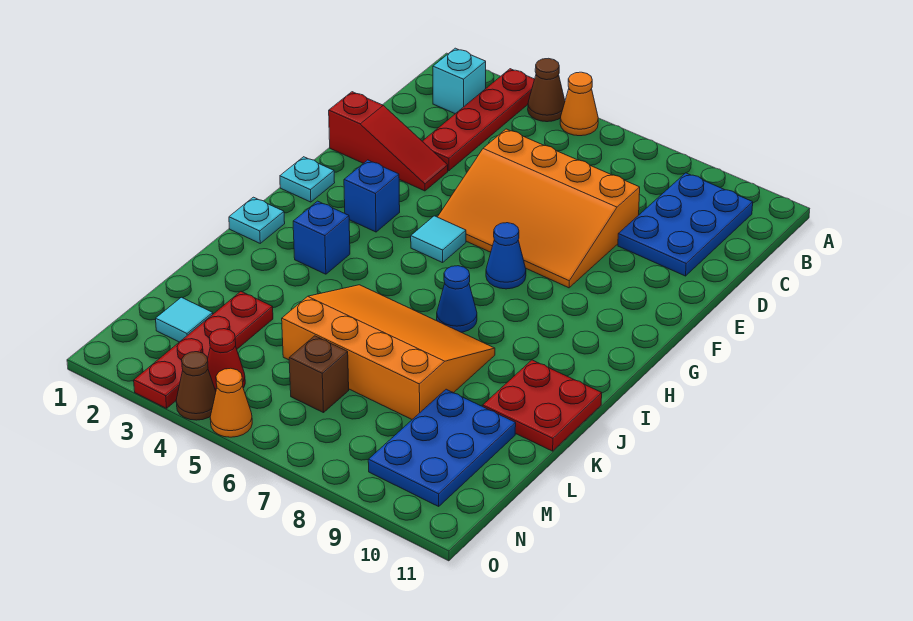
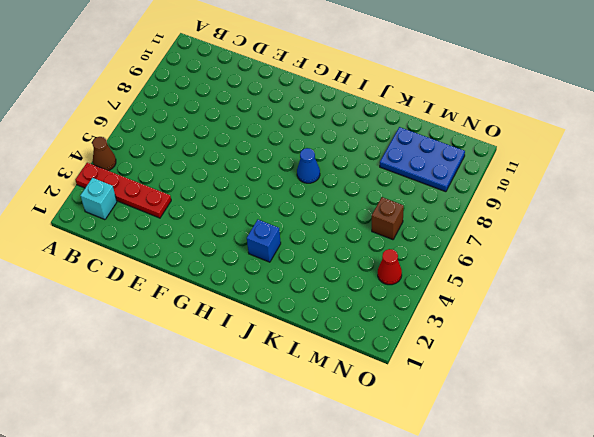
none -> orange cone A5 level 1
none -> blue plate B9:D10 level 1
none -> orange slope D5:F8 level 1 top D

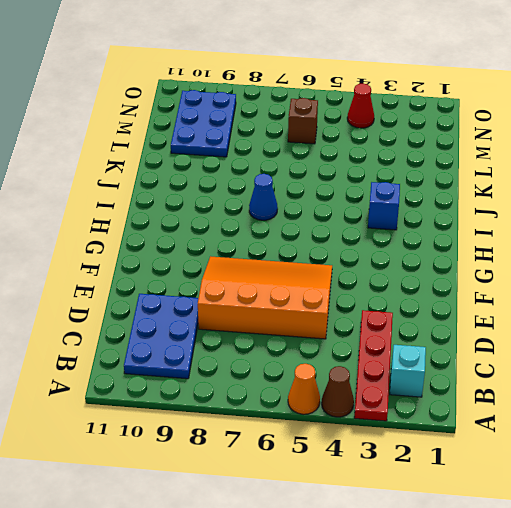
none -> red slope E1:E3 level 1 top 1
none -> cyan plate G1 level 1
none -> blue brick G3 level 1

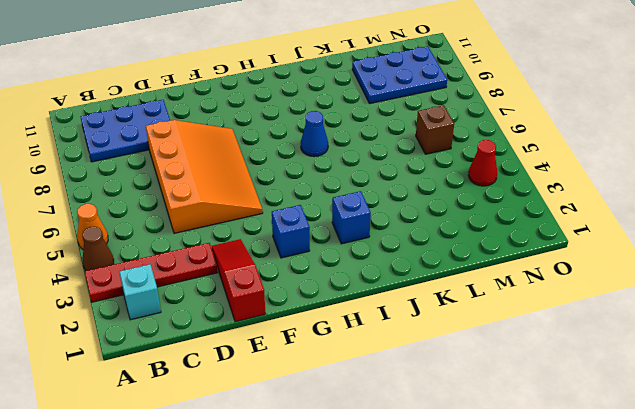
none -> cyan plate G1 level 1
none -> cyan tile G5 level 1
none -> blue cone G7 level 1

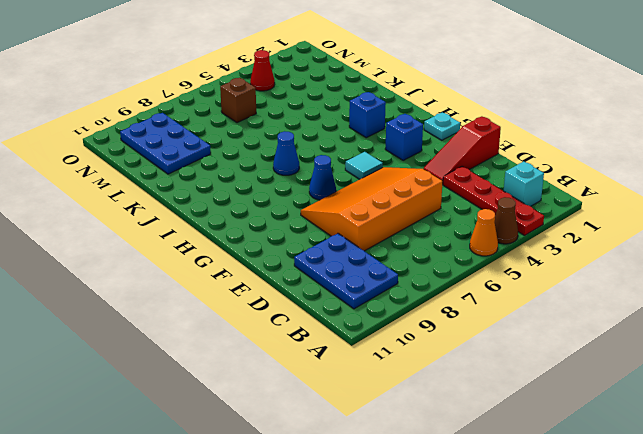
none -> cyan plate I1 level 1
none -> orange slope J5:L8 level 1 top L
none -> red plate J10:K11 level 1

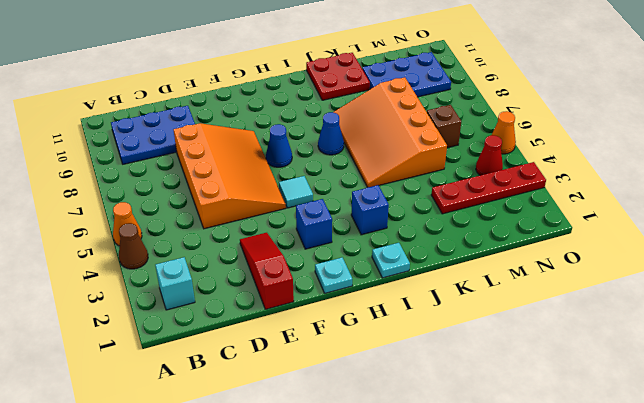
none -> red plate A3:D3 level 1
none -> cyan tile M2 level 1
none -> brown cone O4 level 1

